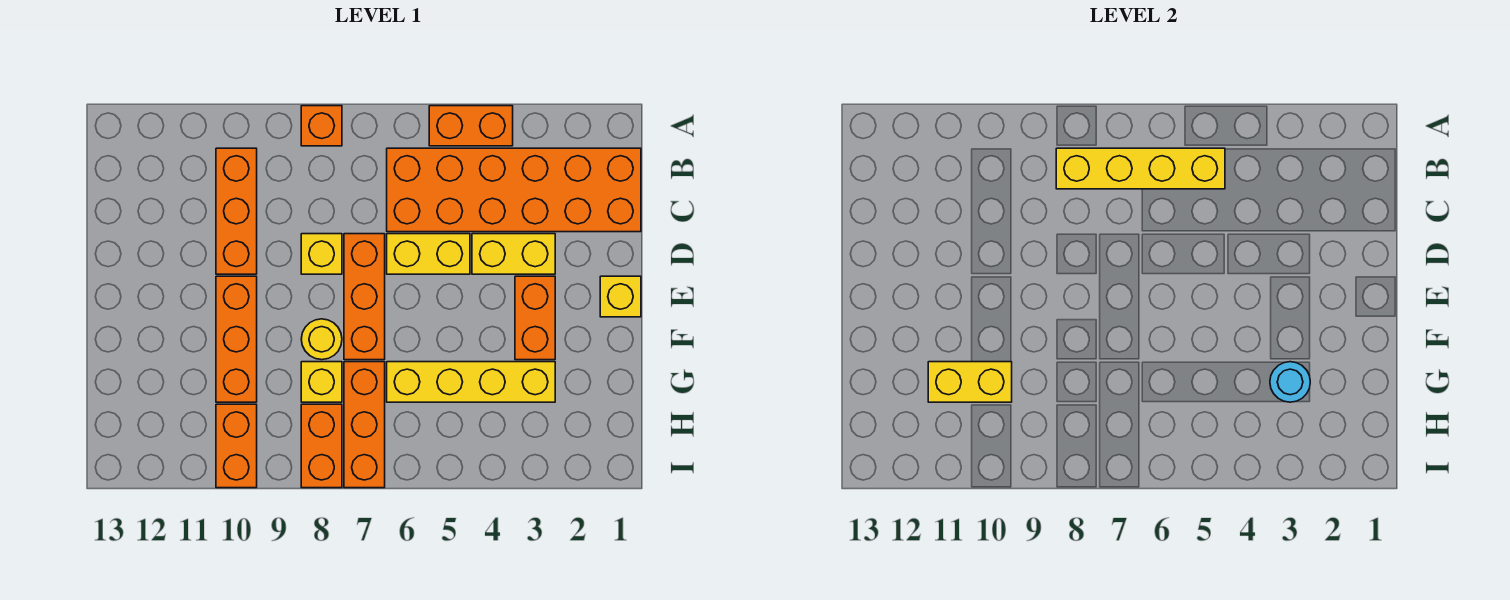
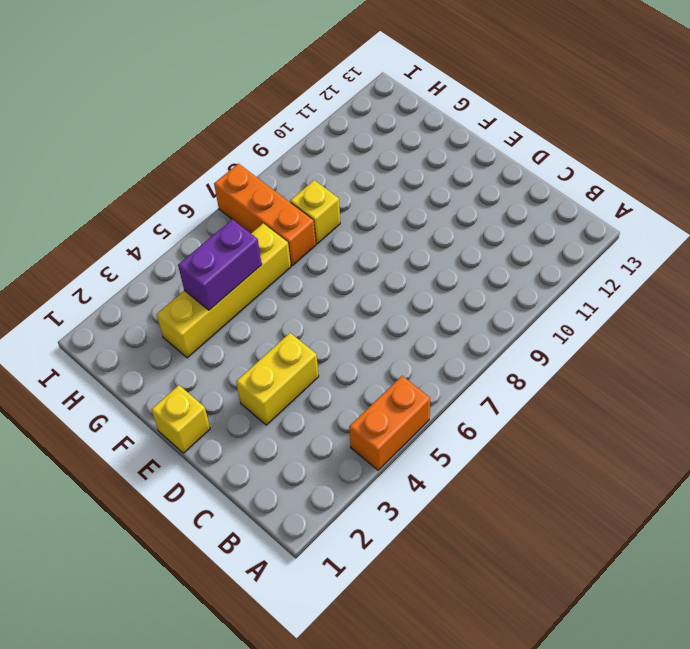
purple brick G4:G5 level 2 -> none
none -> orange brick A8 level 1
none -> orange brick B1:C6 level 1
none -> orange brick B10:D10 level 1

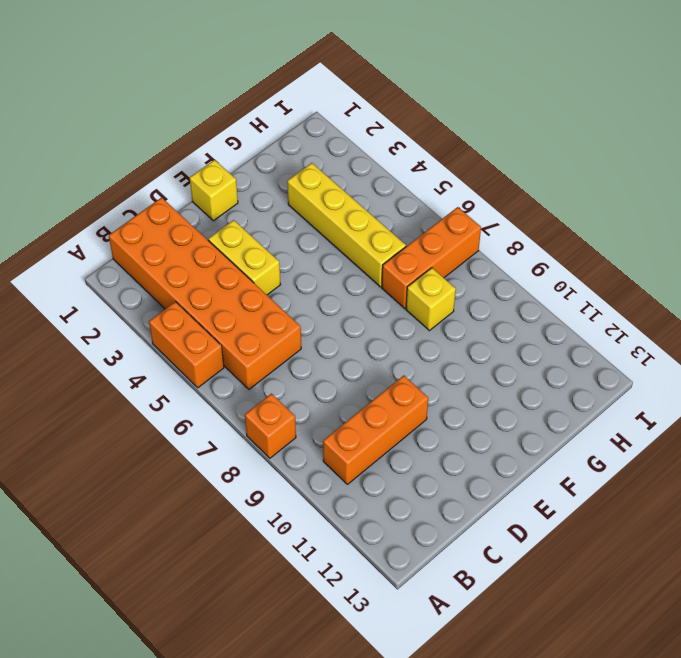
none -> yellow brick D5:D6 level 1
none -> orange brick D7:F7 level 1
none -> yellow brick D8 level 1

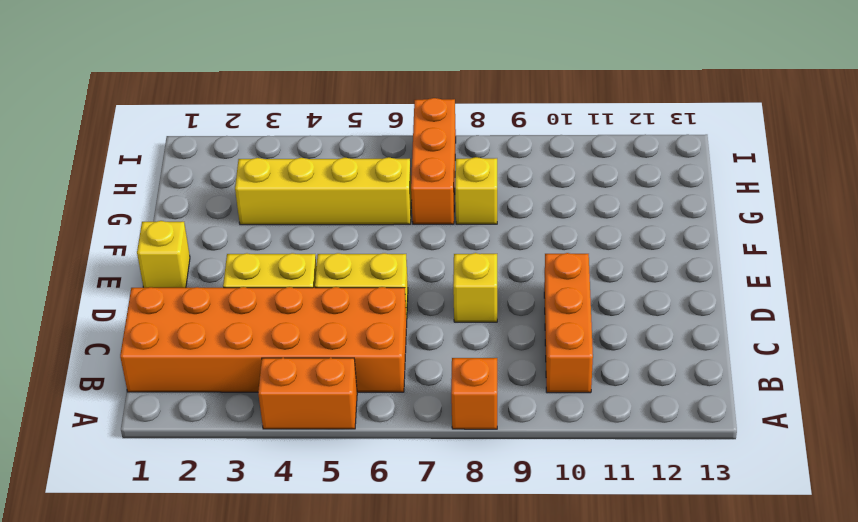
none -> orange brick D7:F7 level 1
none -> orange brick E3:F3 level 1
none -> orange brick E10:G10 level 1

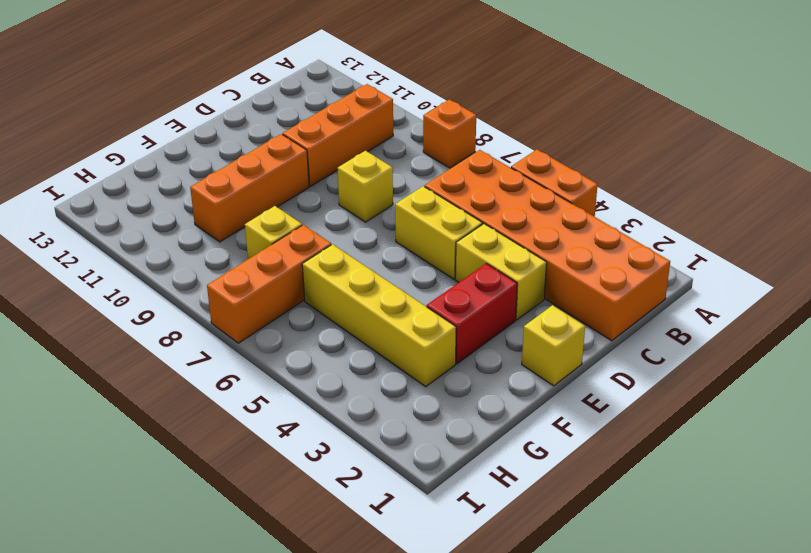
red brick E3:F3 level 1 -> orange brick E3:F3 level 1
none -> orange brick D7:F7 level 1
none -> yellow round brick F8 level 1
none -> orange brick H8:I8 level 1

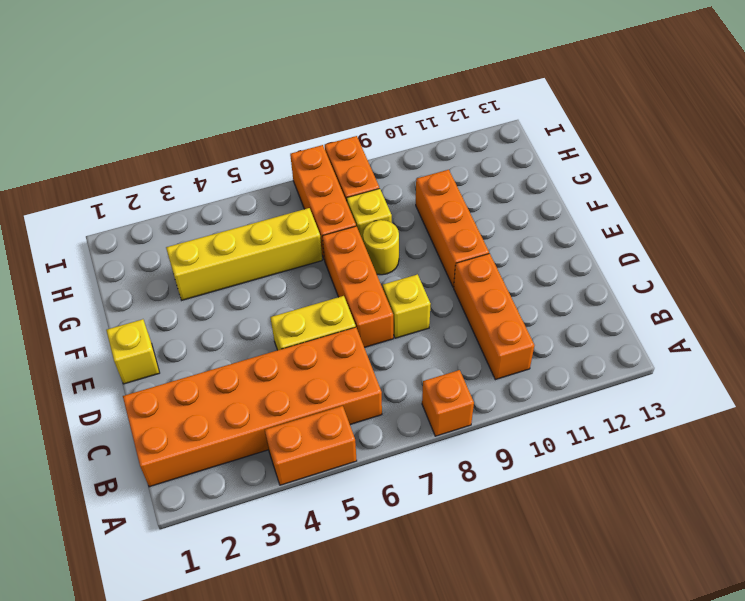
none -> yellow brick D3:D4 level 1
none -> orange brick E3:F3 level 1
none -> orange brick H10:I10 level 1

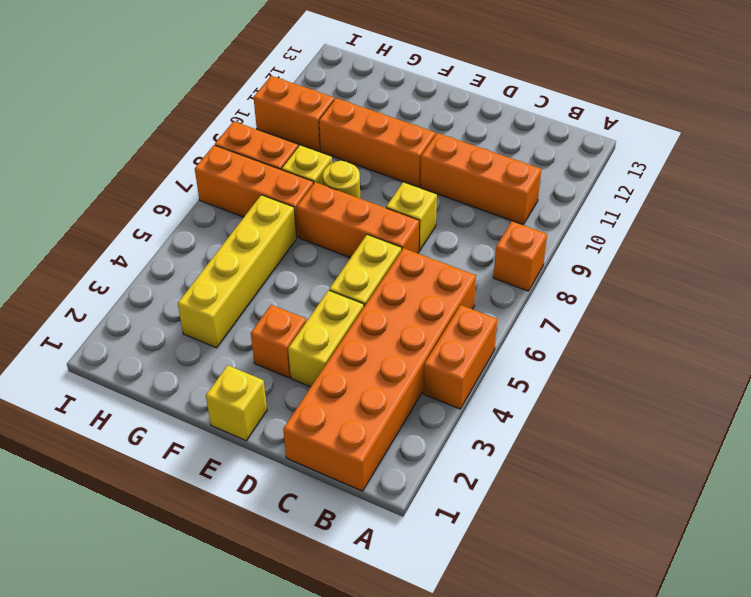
orange brick E3 level 1 -> orange brick E3:F3 level 1
none -> yellow brick B5:B8 level 2
none -> cyan round brick G3 level 2
none -> yellow brick G10:G11 level 2

